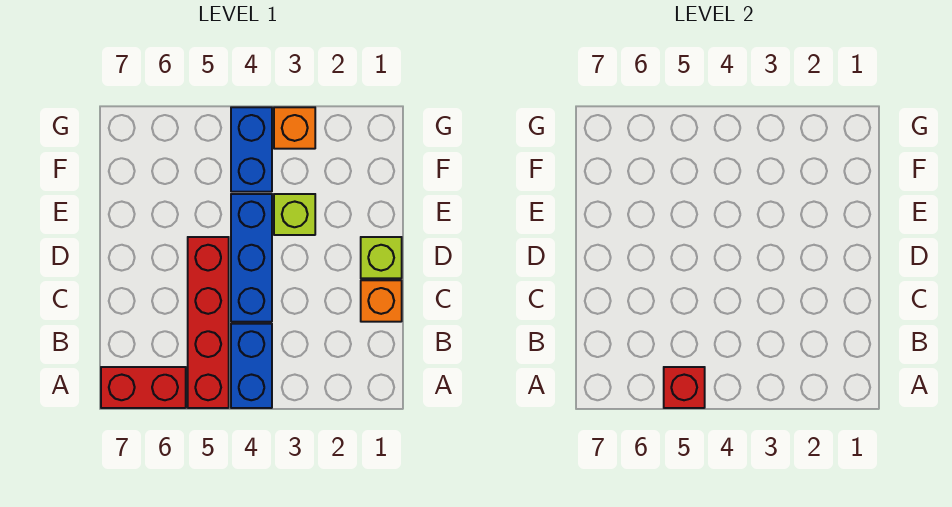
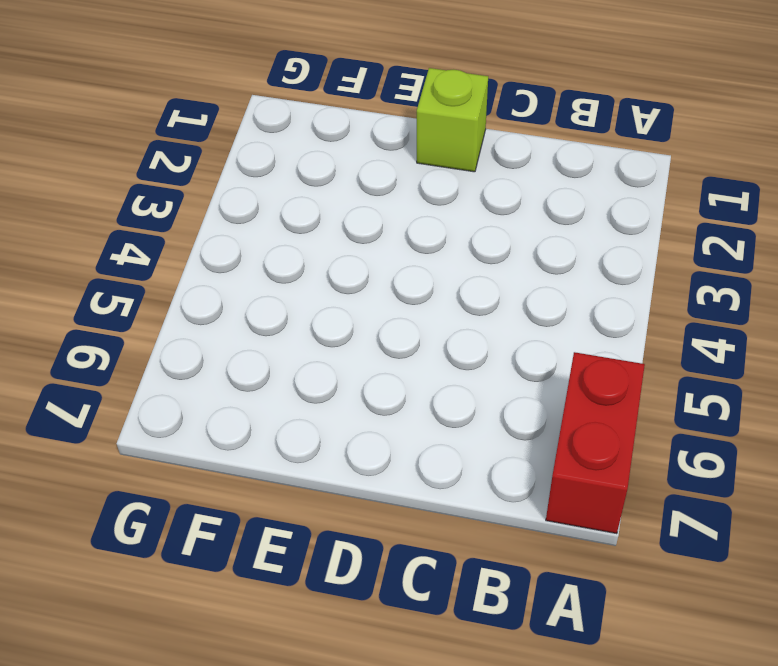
none -> blue brick A4:B4 level 1
none -> red brick A5:D5 level 1

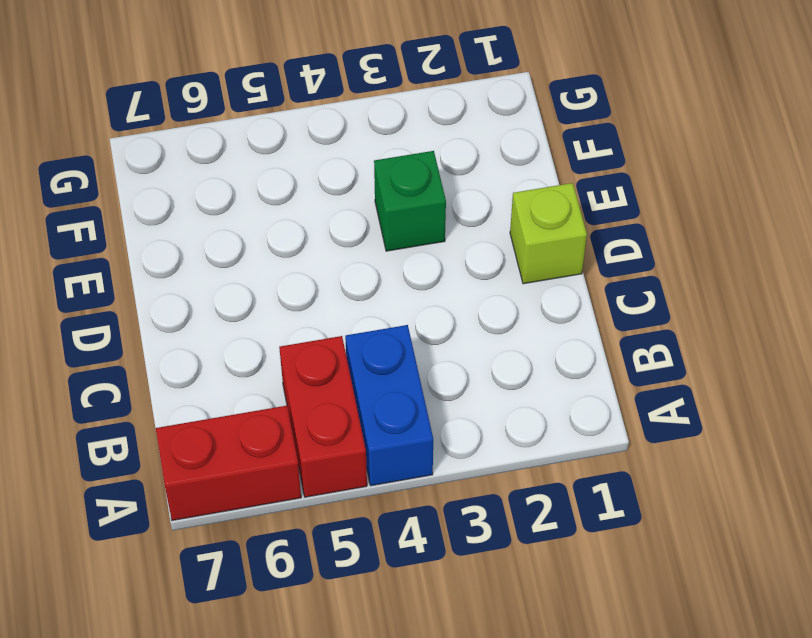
red brick A5:B5 level 1 -> red brick A5:D5 level 1
green brick E3 level 1 -> lime brick E3 level 1
none -> orange brick C1 level 1
none -> blue brick C4:E4 level 1

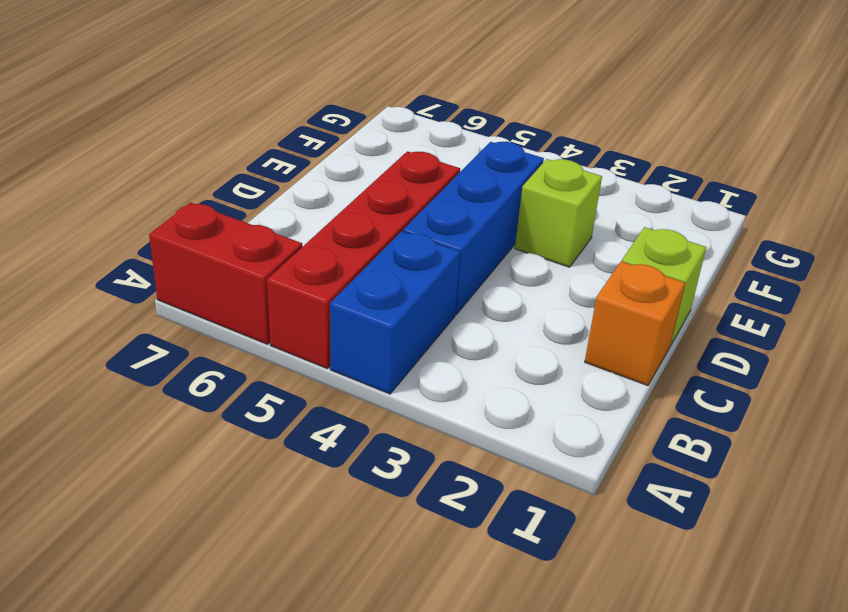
none -> blue brick F4:G4 level 1
none -> orange brick G3 level 1

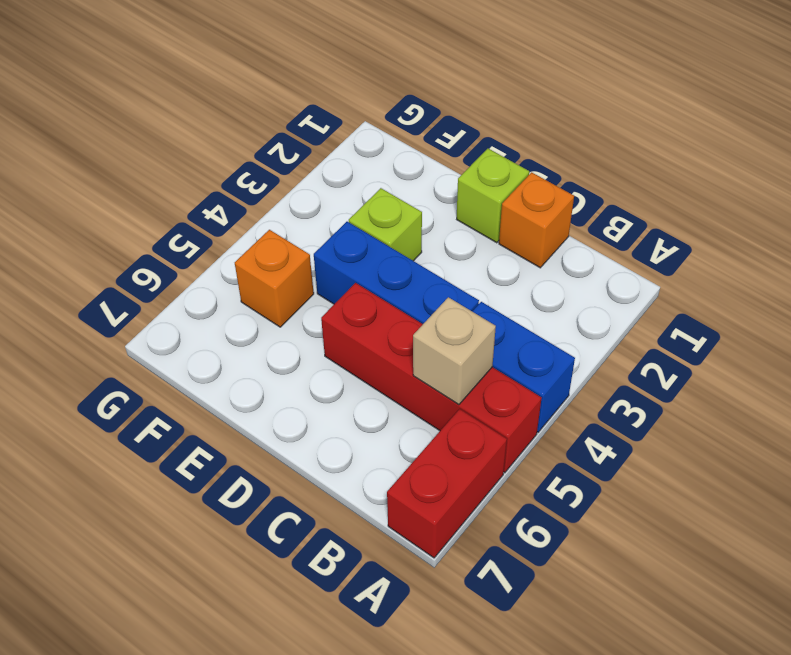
tan brick B5 level 2 -> none
orange brick F5 level 1 -> orange brick G3 level 1
none -> blue brick F4:G4 level 1
none -> red brick A5 level 2

